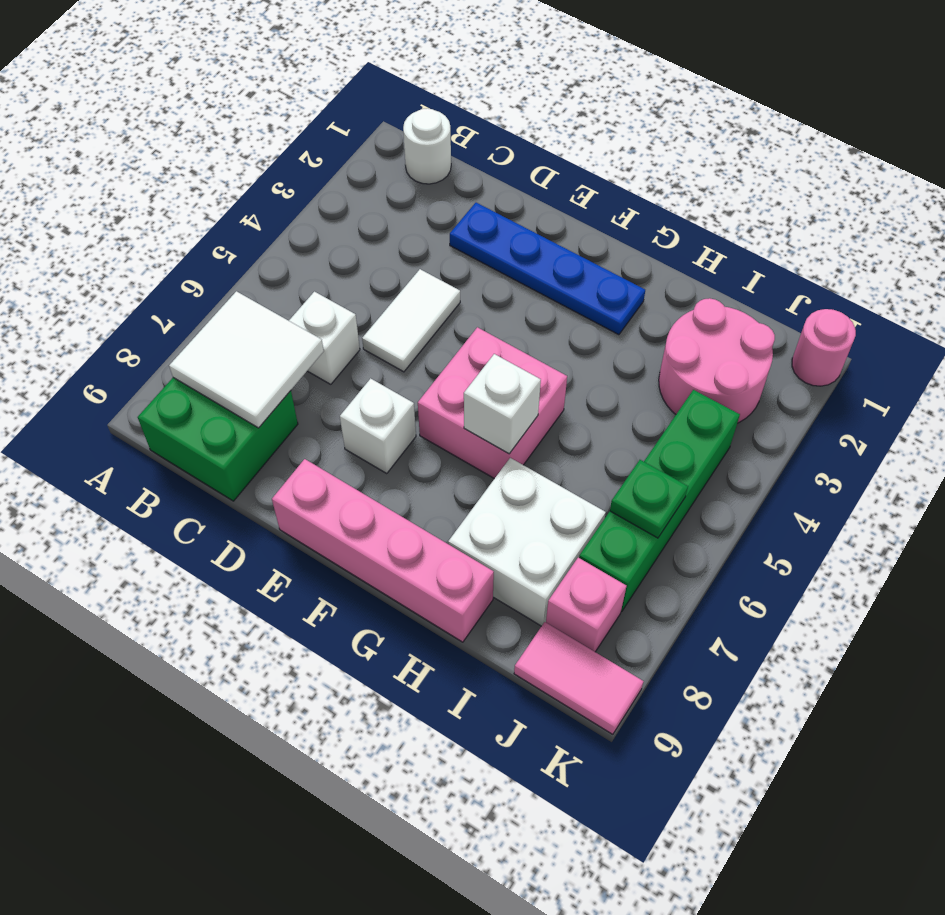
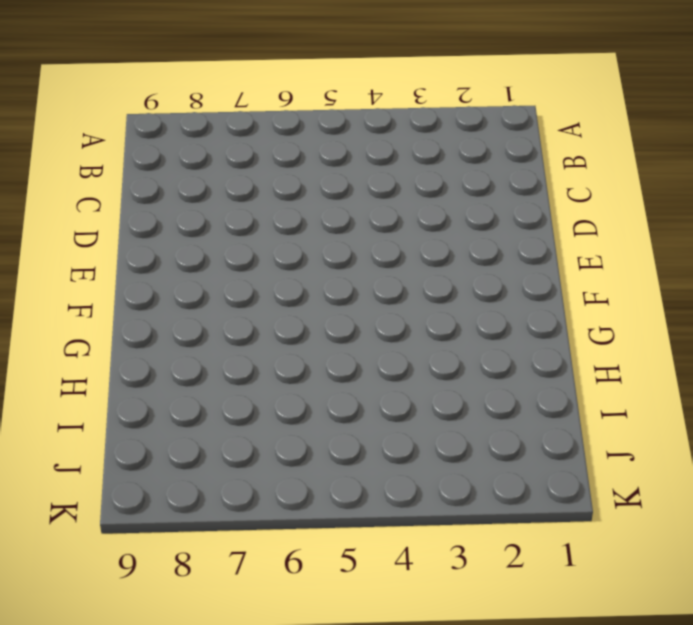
none -> white round brick B1 level 1
none -> green brick B8:C9 level 1
none -> white brick C6 level 1

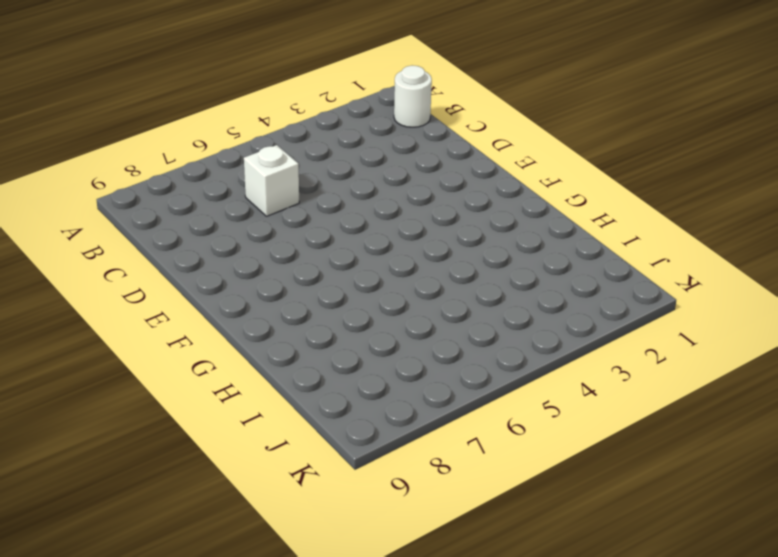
none -> green brick B8:C9 level 1
none -> blue plate D2:G2 level 1
none -> white tile D4:D5 level 1

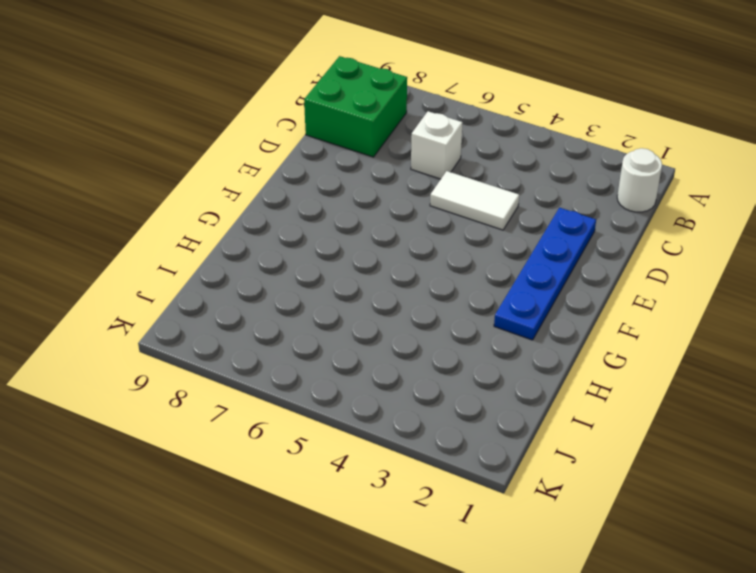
none -> white brick E7 level 1
none -> pink brick E9:H9 level 1
none -> pink brick F5:G6 level 1

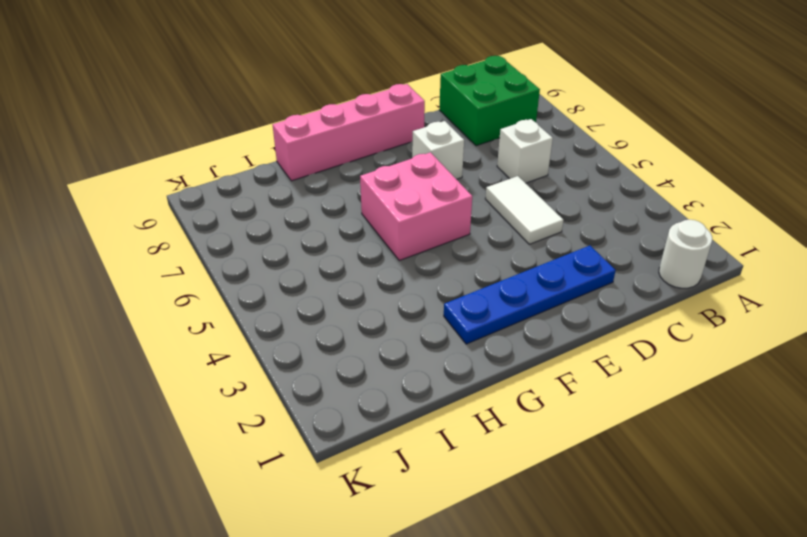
none -> white brick H7:I8 level 1
none -> pink round brick I2:J3 level 1
none -> green brick J4:J7 level 1

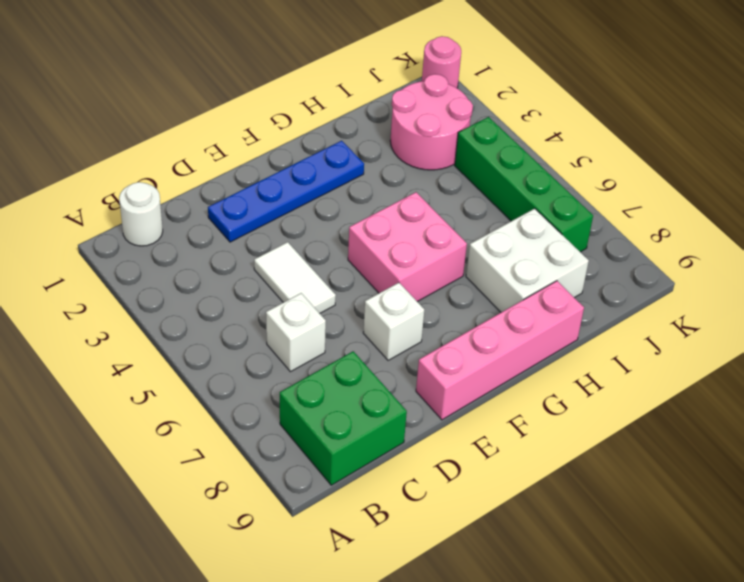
none -> pink brick J8 level 1
none -> pink tile J9:K9 level 1
none -> white tile B7:C8 level 2

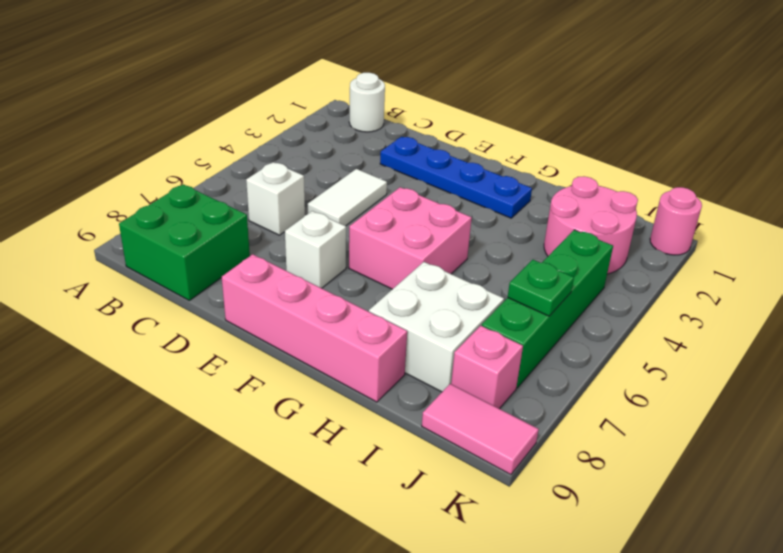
none -> white tile B7:C8 level 2
none -> white brick G6 level 2

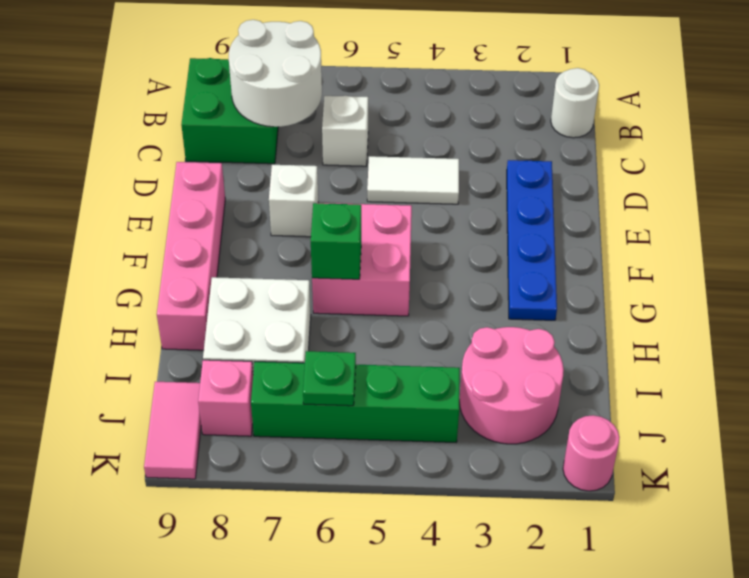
white round brick B7:C8 level 2 -> white tile B7:C8 level 2
green brick G6 level 2 -> white brick G6 level 2

